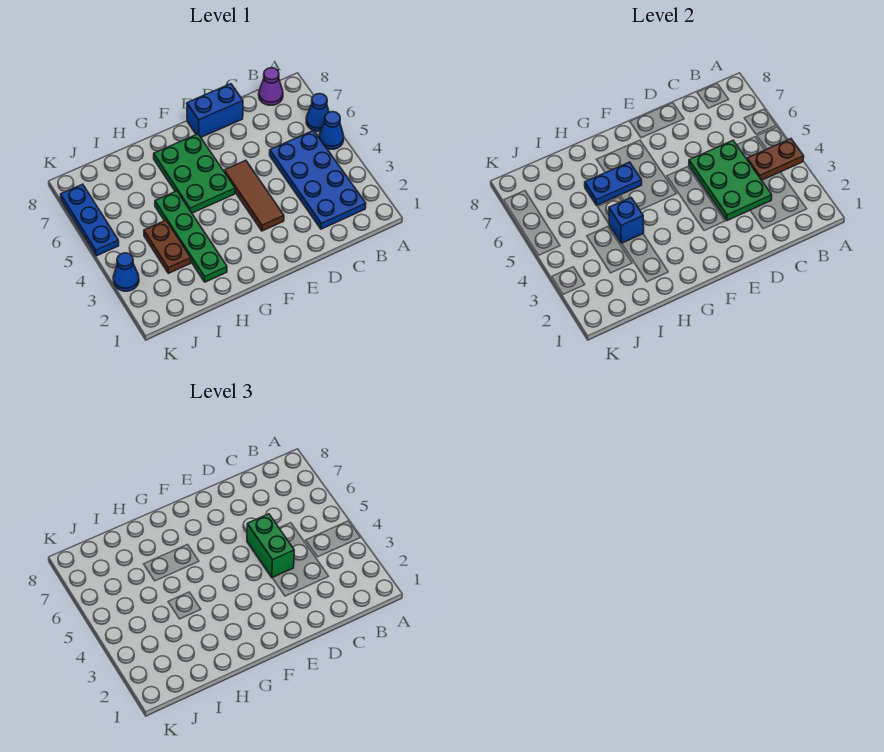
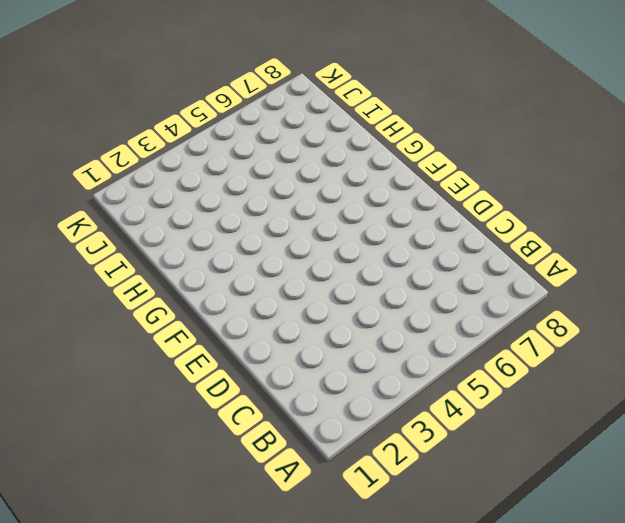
none -> blue cone A5 level 1
none -> blue cone A6 level 1
none -> blue plate B2:C5 level 1

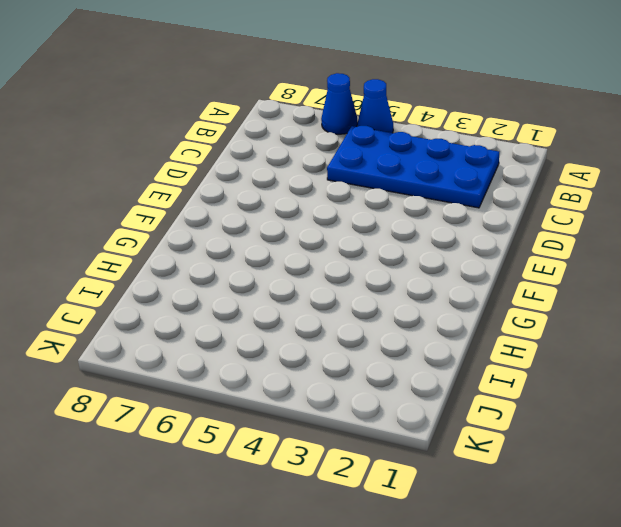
none -> purple cone B8 level 1
none -> blue brick D8:E8 level 1
none -> brown tile E3:E5 level 1

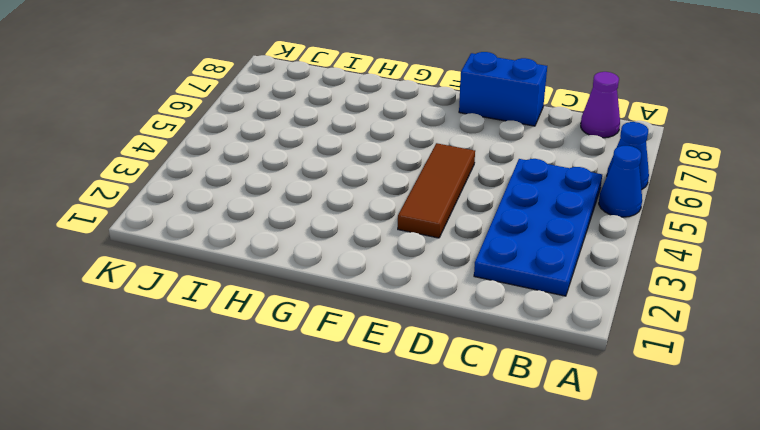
none -> green plate F5:G7 level 1
none -> green plate H2:H5 level 1
none -> brown plate I3:I4 level 1

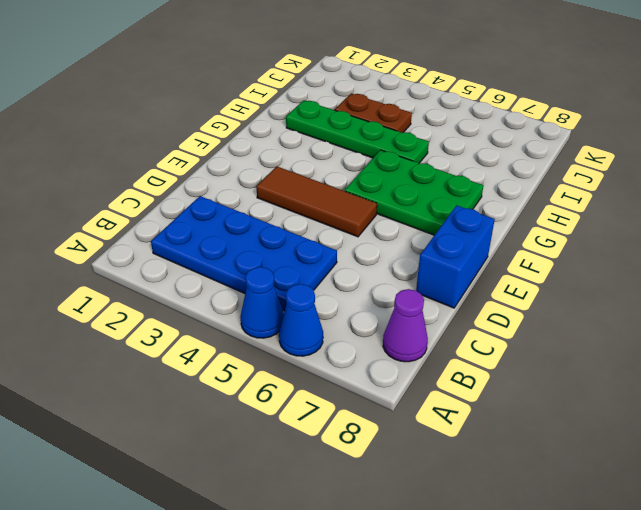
none -> blue cone K3 level 1
none -> blue plate K5:K7 level 1
none -> brown plate A4:B4 level 2

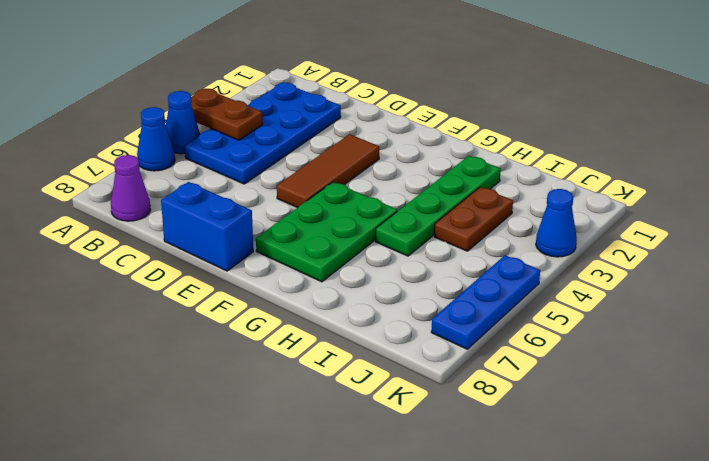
none -> green plate C3:D5 level 2
none -> blue plate G6:H6 level 2
none -> blue brick H4 level 2

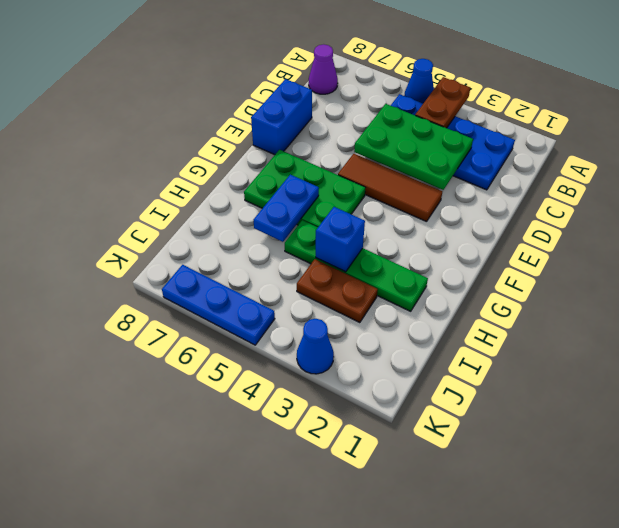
none -> blue cone A6 level 1
none -> green brick D4:D5 level 3

